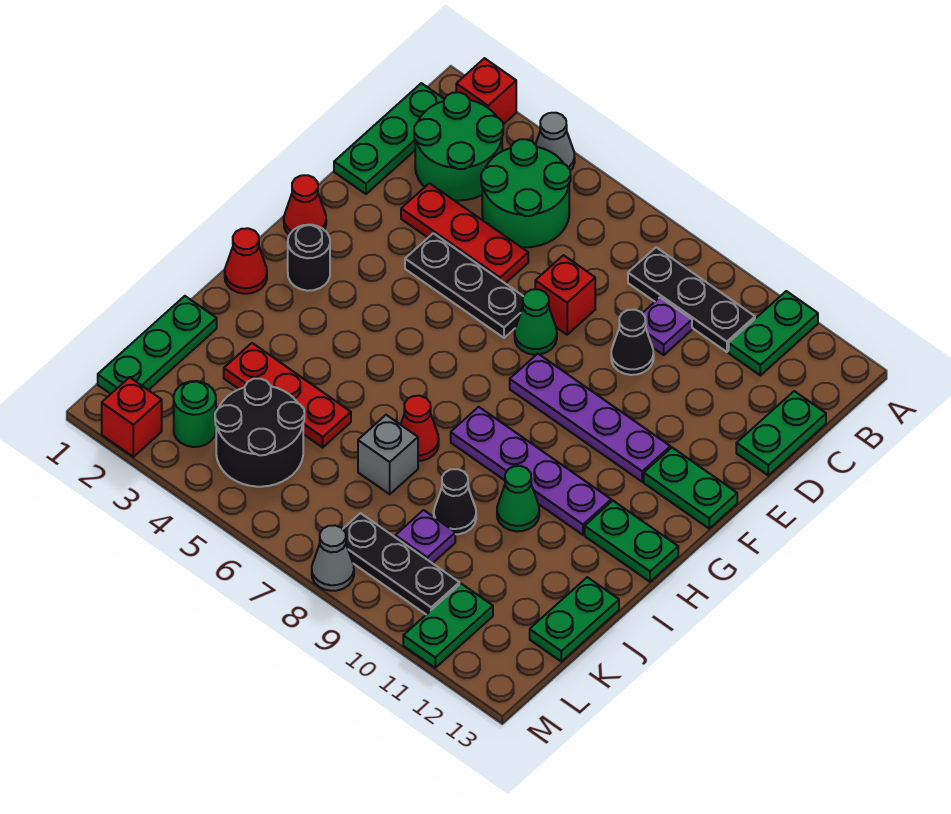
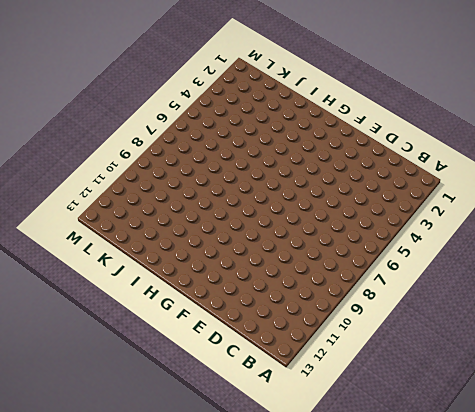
none -> red brick A2 level 1
none -> grey cone A4 level 1
none -> green plate A11:B11 level 1
none -> green plate B1:D1 level 1

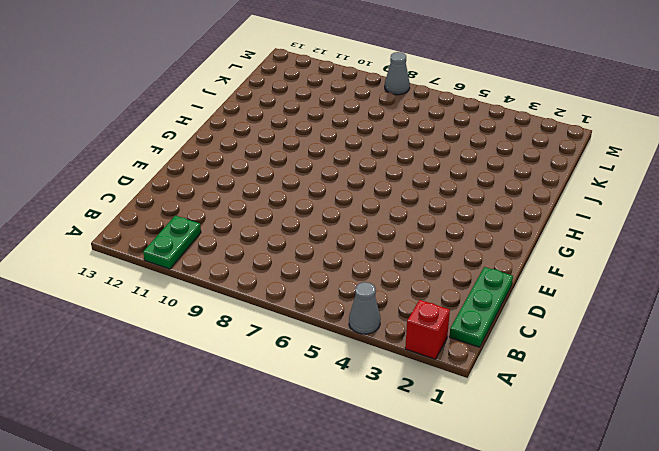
none -> green round brick B2:C3 level 1
none -> green round brick B4:C5 level 1
none -> black plate B8:B10 level 1
none -> purple plate C9 level 1

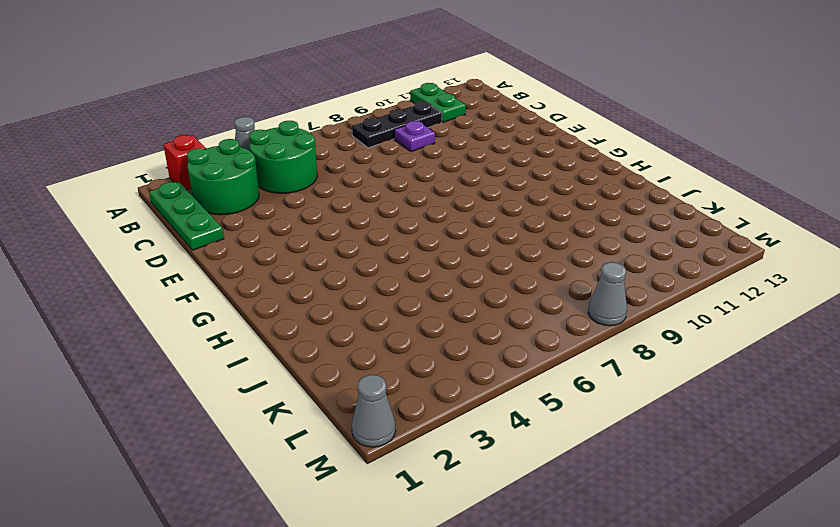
grey cone M1 level 1 -> none
none -> green plate C13:D13 level 1
none -> red plate D3:D5 level 1
none -> red brick D7 level 1
none -> black cone D9 level 1

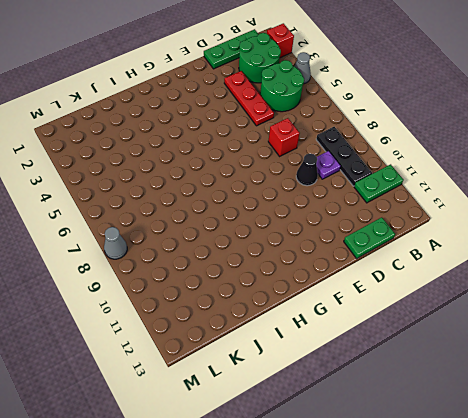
none -> black plate E4:E6 level 1
none -> green cone E7 level 1
none -> red cone F1 level 1
none -> purple plate F8:F11 level 1

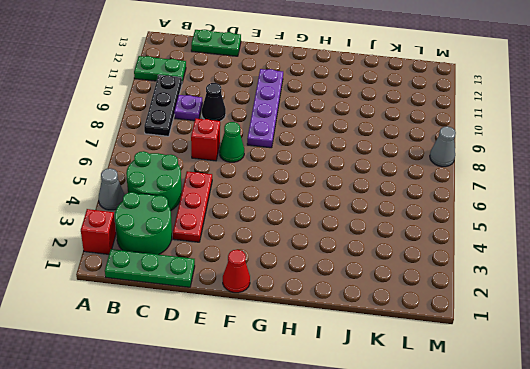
none -> black plate E4:E6 level 1
none -> green plate F12:F13 level 1
none -> black round brick G2 level 1
none -> red cone H1 level 1

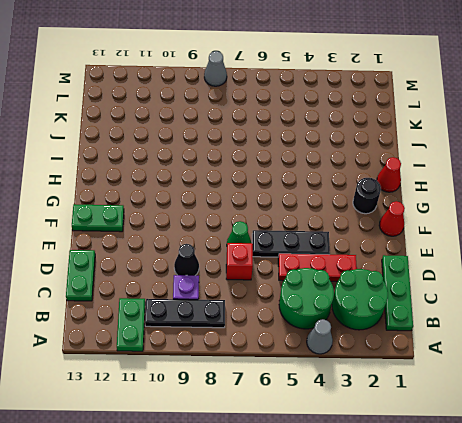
none -> red brick A2 level 1
none -> purple plate F8:F11 level 1
none -> purple plate H8:H11 level 1
none -> green plate H12:H13 level 1

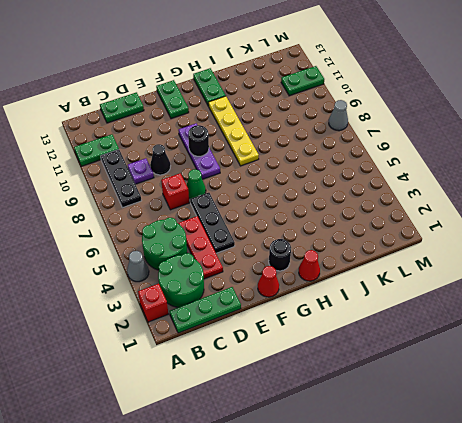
purple plate F8:F10 level 1 -> purple plate F8:F11 level 1
black round brick F9 level 2 -> none
yellow plate H8:H11 level 1 -> purple plate H8:H11 level 1
none -> red cone I7 level 1
none -> green cone I10 level 1
none -> green plate J1:L1 level 1
none -> red plate J3:J5 level 1

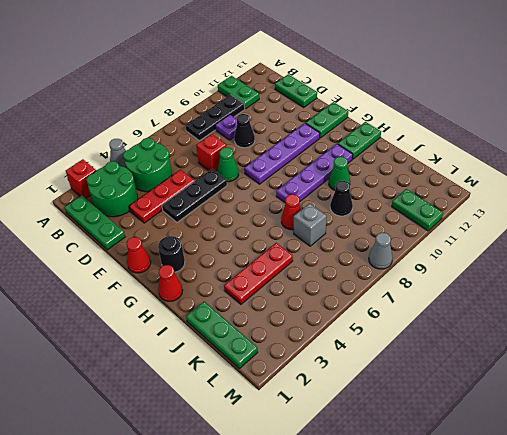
none -> green plate J13:K13 level 1
none -> black round brick K4:L5 level 1
none -> purple plate K9 level 1
none -> green round brick L3 level 1

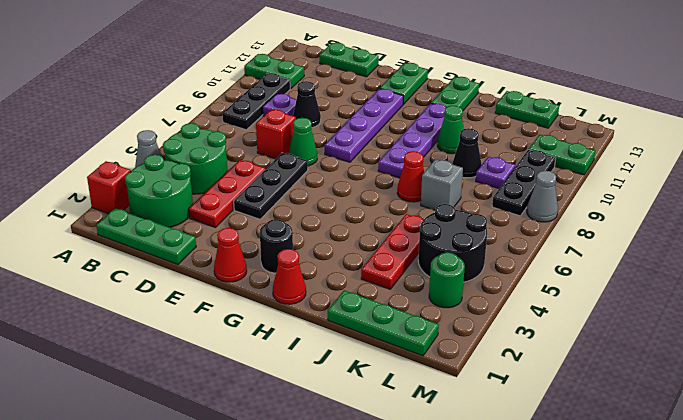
none -> red brick M2 level 1

